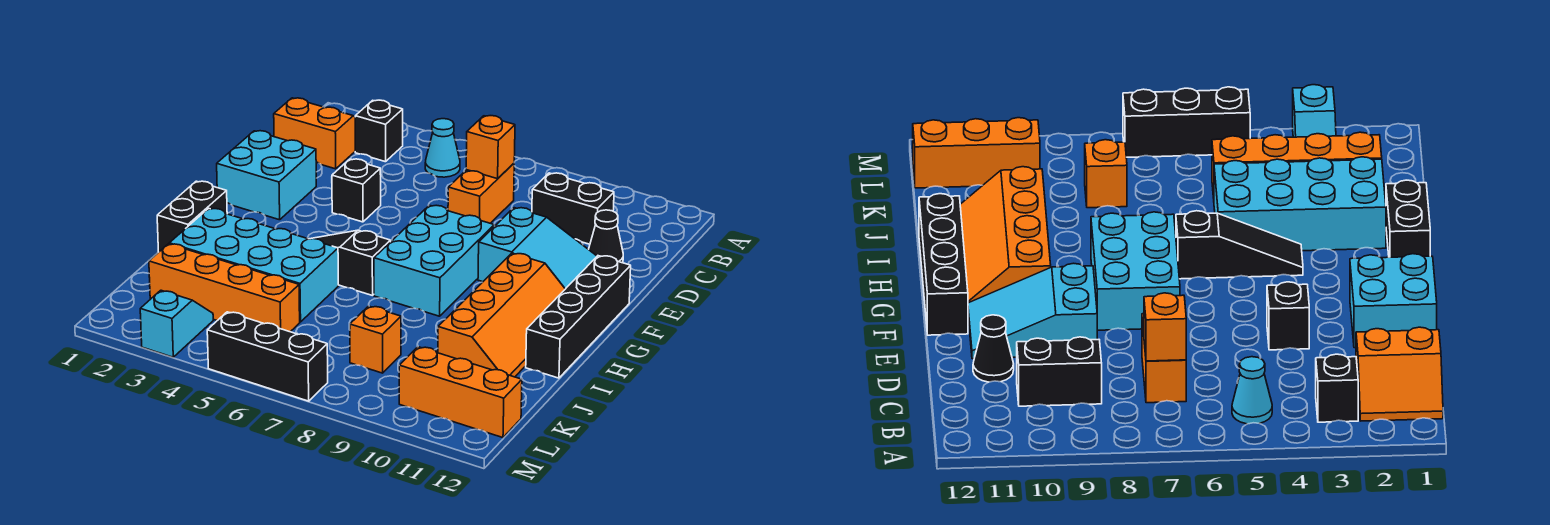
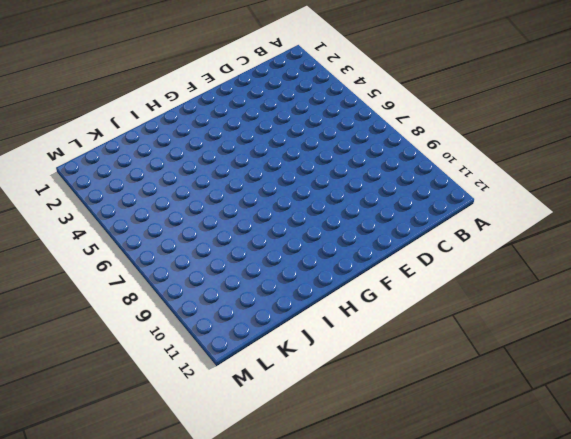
none -> orange slope B1:C2 level 1 top C
none -> black brick B3 level 1
none -> cyan cone B5 level 1

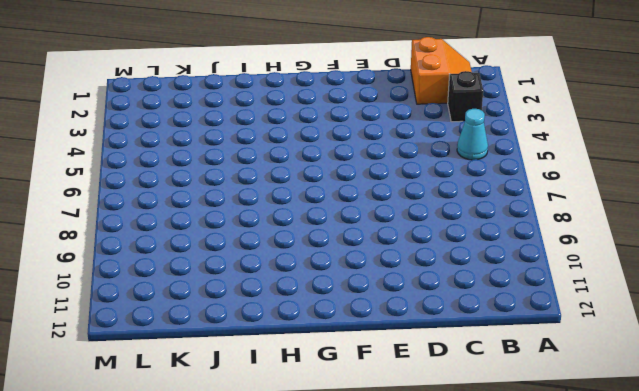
none -> orange brick C7:D7 level 1
none -> black brick C9:C10 level 1
none -> black cone D11 level 1

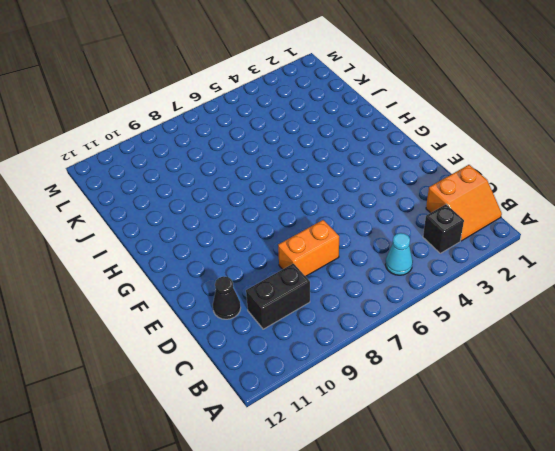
orange brick D7:D8 level 1 -> orange brick C7:D7 level 1
none -> cyan brick E1:F2 level 1
none -> black brick E4 level 1
none -> cyan slope E9:F11 level 1 top 9

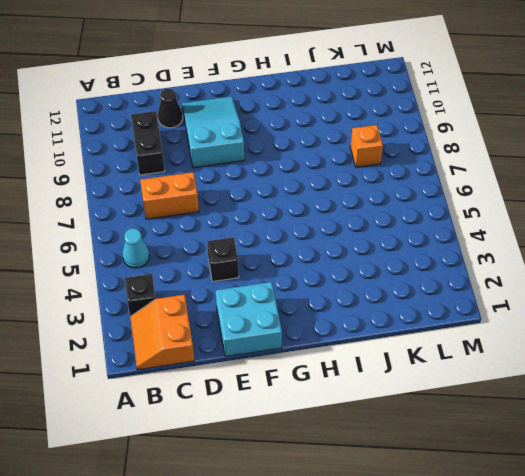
none -> cyan brick F7:H8 level 1
none -> black brick F12:I12 level 1
none -> orange slope G10:J11 level 1 top 10

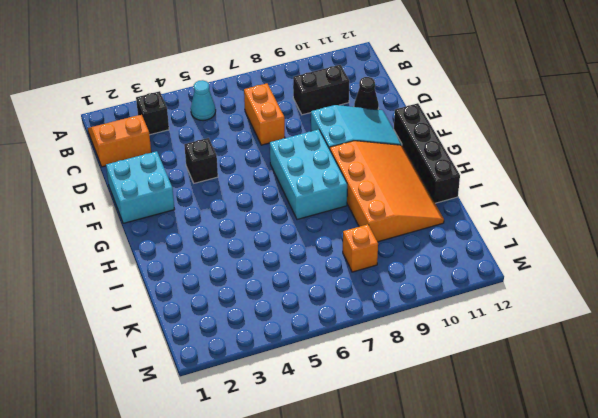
orange slope G9:J11 level 1 top 9 -> orange slope G10:J11 level 1 top 10
none -> black brick H1:I1 level 1
none -> black slope H4:H6 level 1 top 6
none -> cyan brick I2:J5 level 1

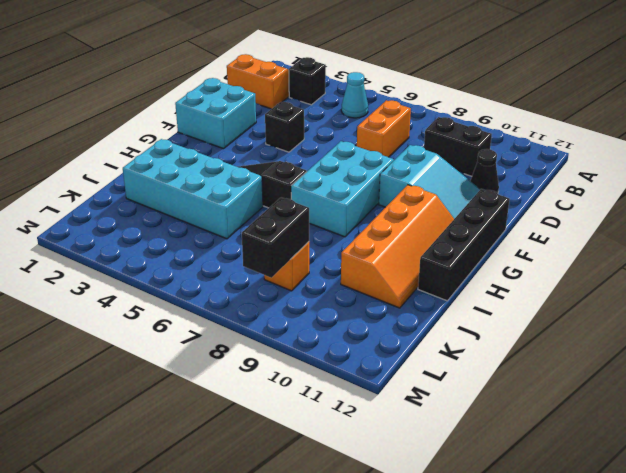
black brick K8:L8 level 2 -> black brick H1:I1 level 1
none -> orange brick K2:K5 level 1
none -> cyan slope L3:M3 level 1 top M
none -> orange brick L10:L12 level 1

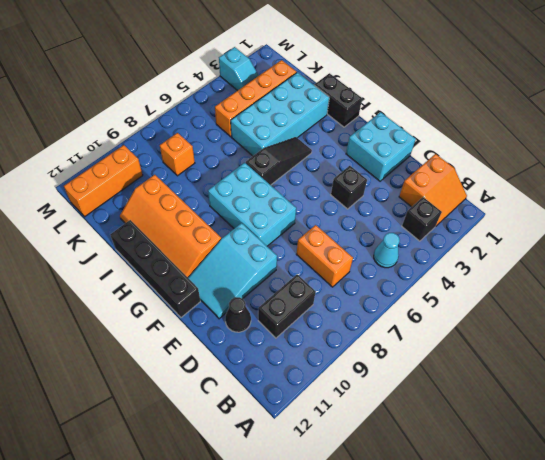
none -> black brick M5:M7 level 1
none -> orange brick C7 level 2

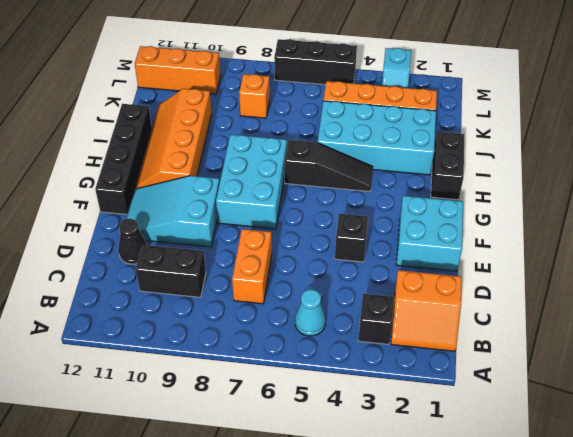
none -> orange brick C7 level 2

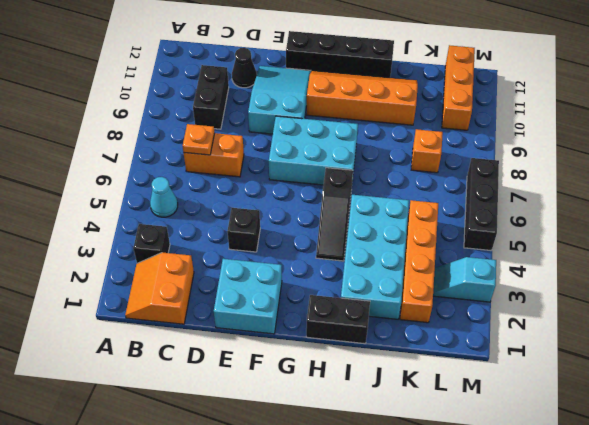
orange plate C7 level 2 -> orange brick C7 level 2

